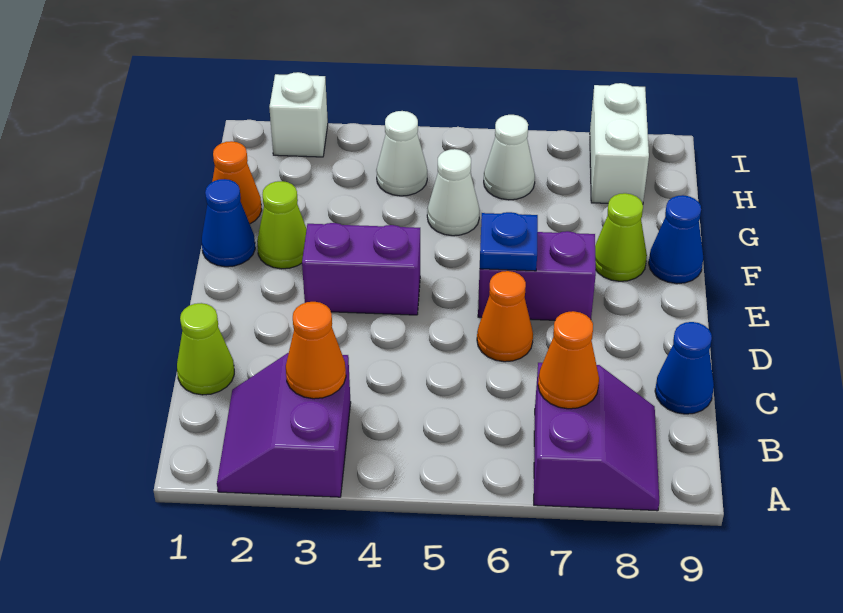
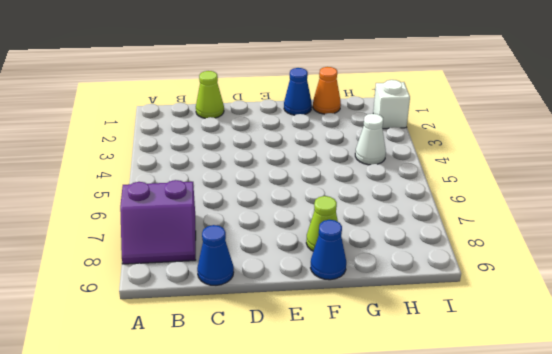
none -> purple slope A2:B3 level 1 top 3
none -> orange cone D6 level 1
none -> purple brick E3:E4 level 1

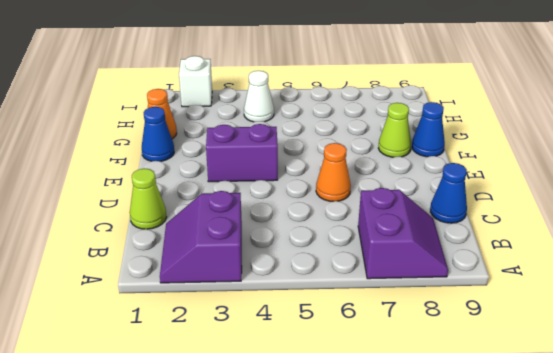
none -> purple brick E6:E7 level 1
none -> lime cone F2 level 1
none -> white cone G5 level 1

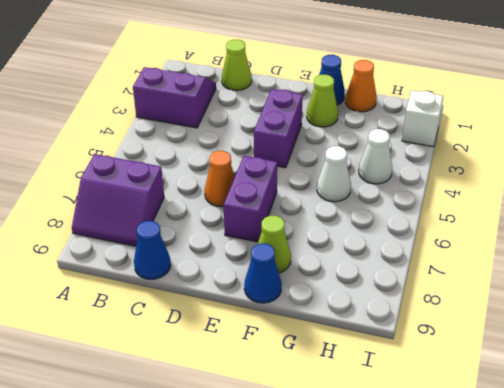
none -> white cone H6 level 1
none -> white brick H8:I8 level 1
none -> orange cone B3 level 2

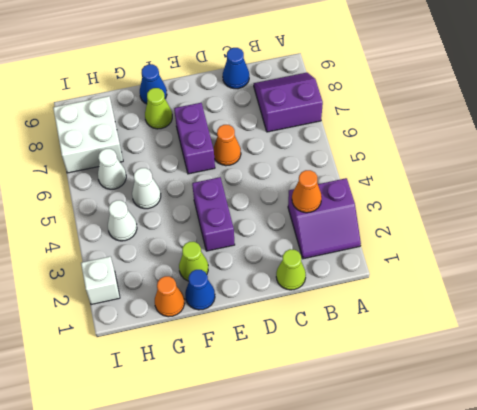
white brick H7:I8 level 1 -> white brick H8:I8 level 1
none -> orange cone B7 level 2
none -> blue plate E6 level 2

